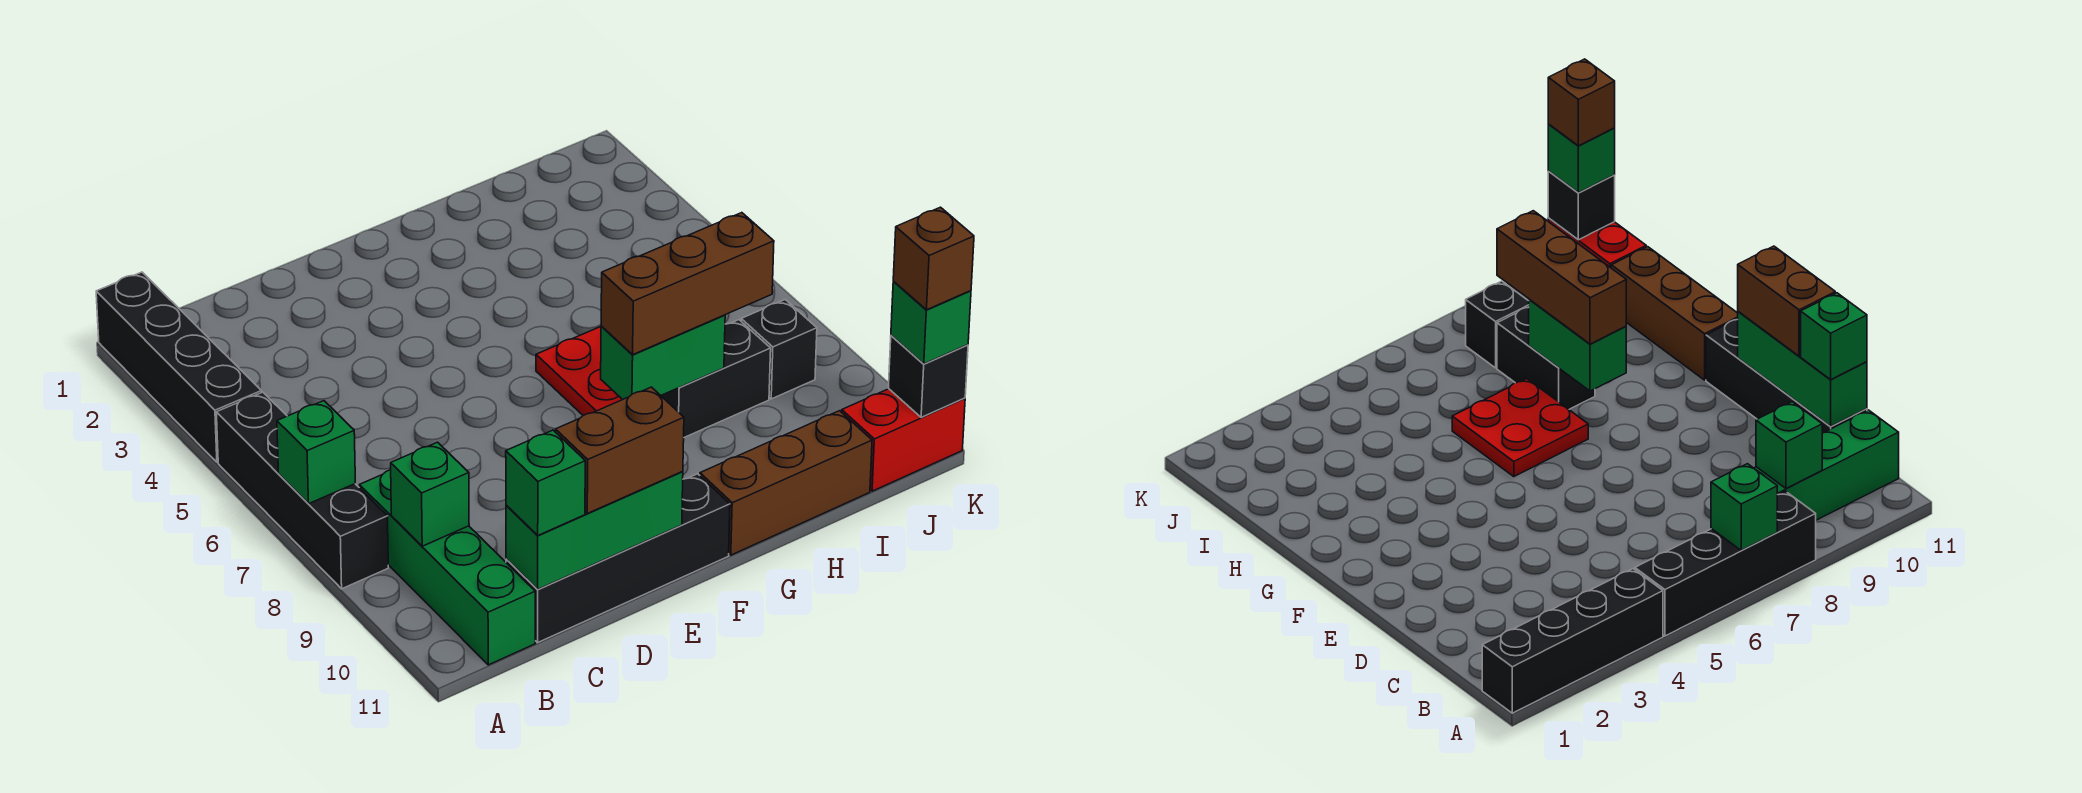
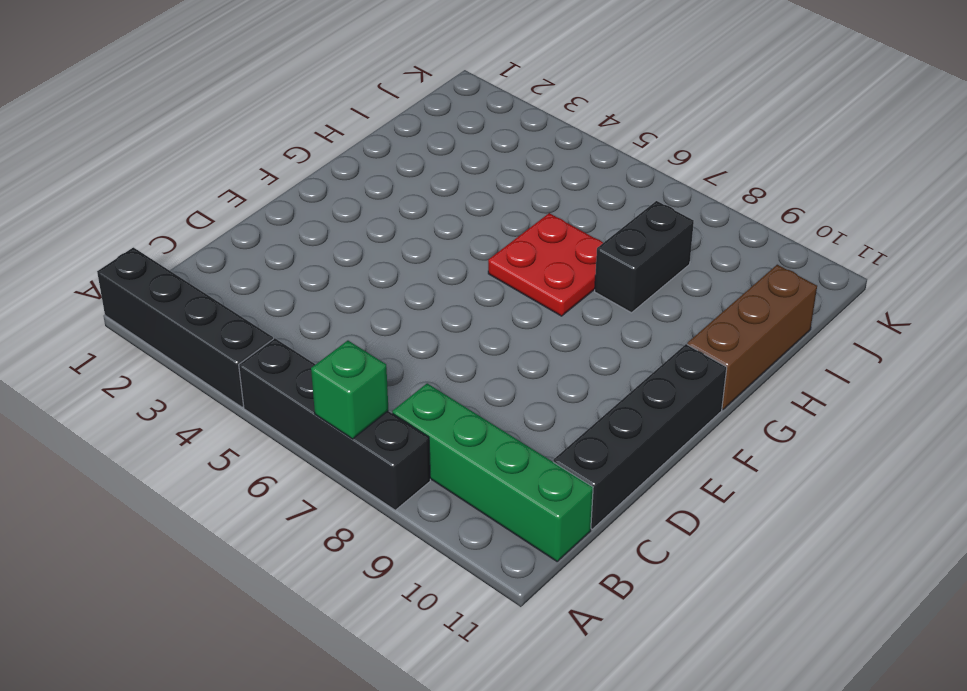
none -> black brick J8 level 1
none -> red brick J11:K11 level 1
none -> green brick B9 level 2

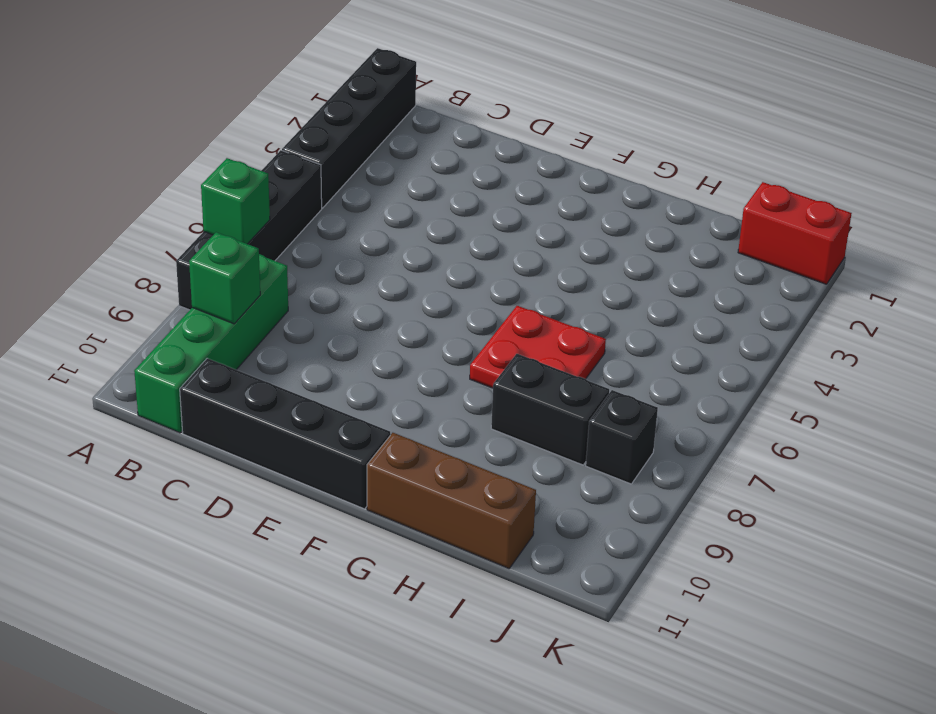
red brick J1:K1 level 1 -> red brick J11:K11 level 1
none -> green brick C11:E11 level 2
none -> green brick G8:H8 level 2
none -> black brick K11 level 2

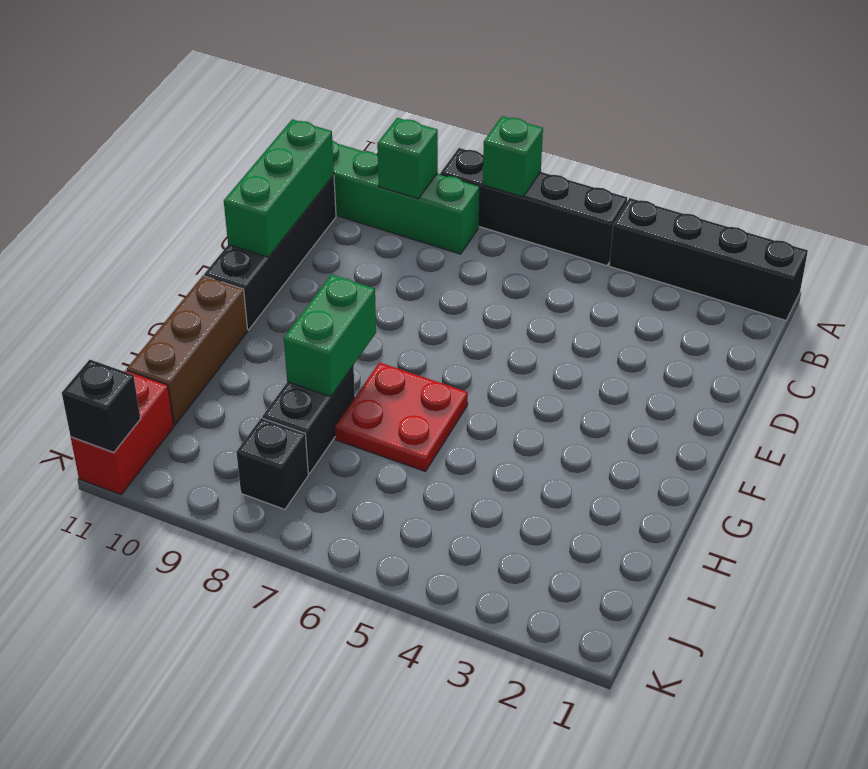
none -> green brick C11 level 3
none -> brown brick D11:E11 level 3
none -> brown brick G8:I8 level 3

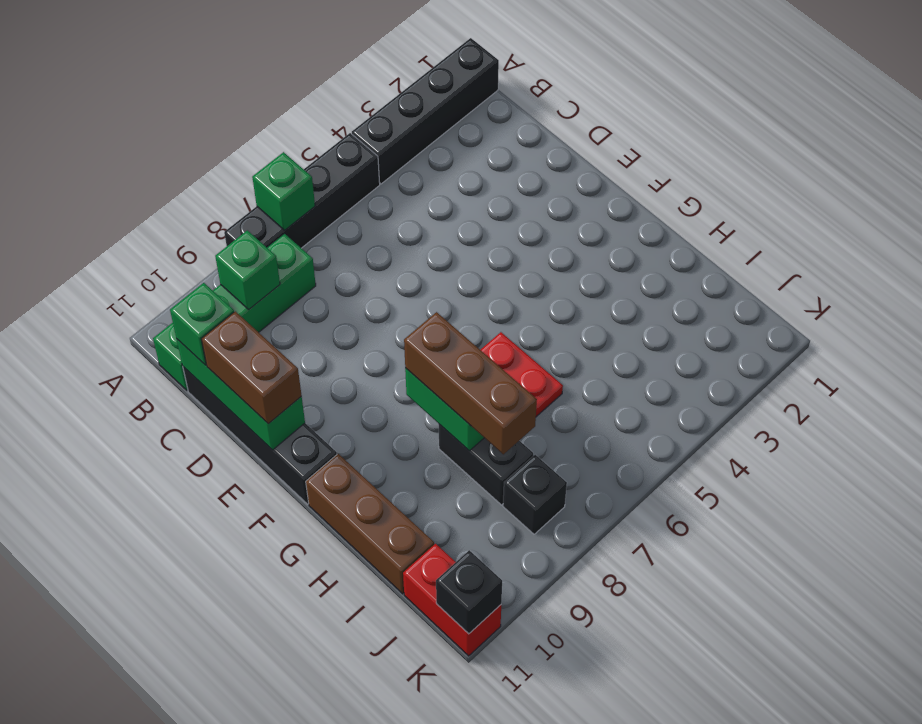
none -> green brick K11 level 3
none -> brown brick K11 level 4

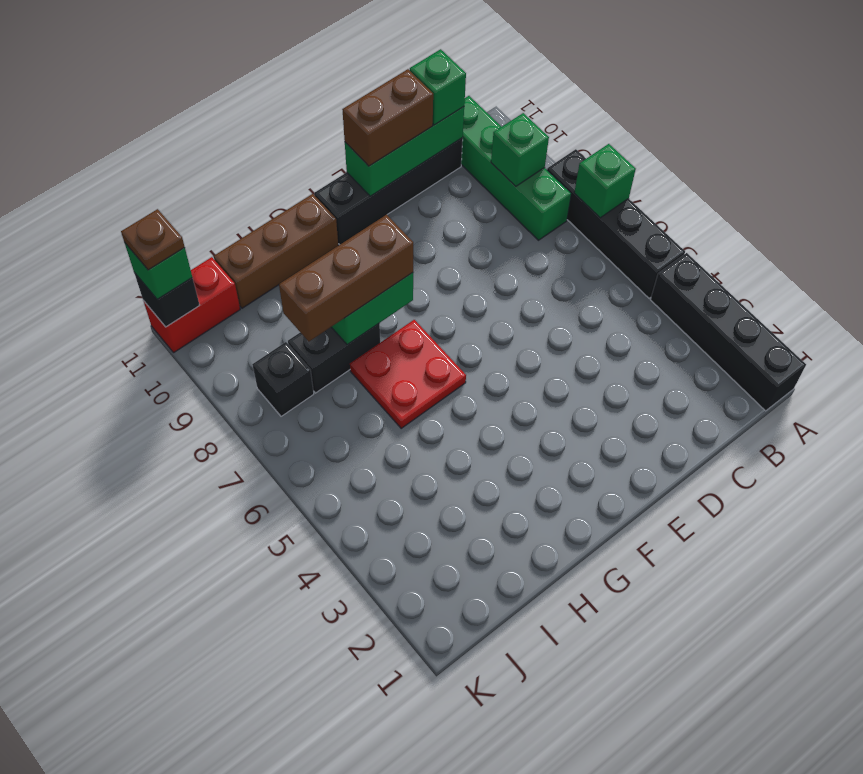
brown plate K11 level 4 -> brown brick K11 level 4

